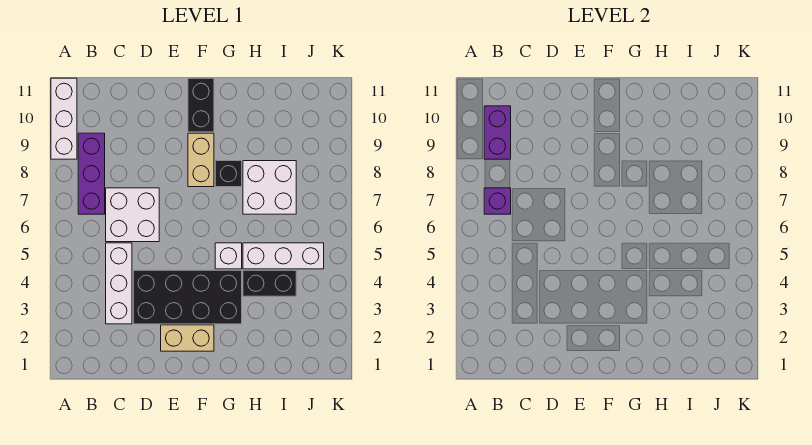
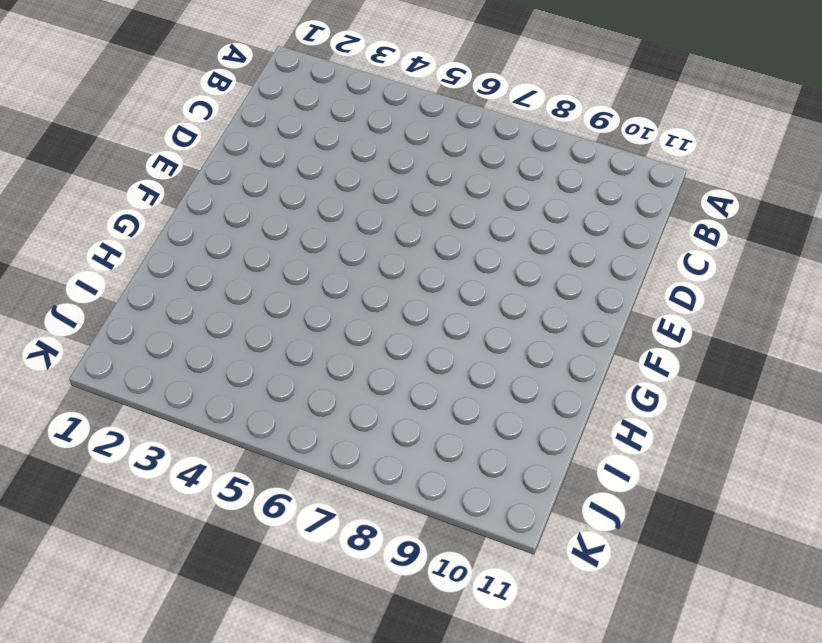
none -> white brick A9:A11 level 1
none -> purple brick B7:B9 level 1
none -> white brick C3:C5 level 1

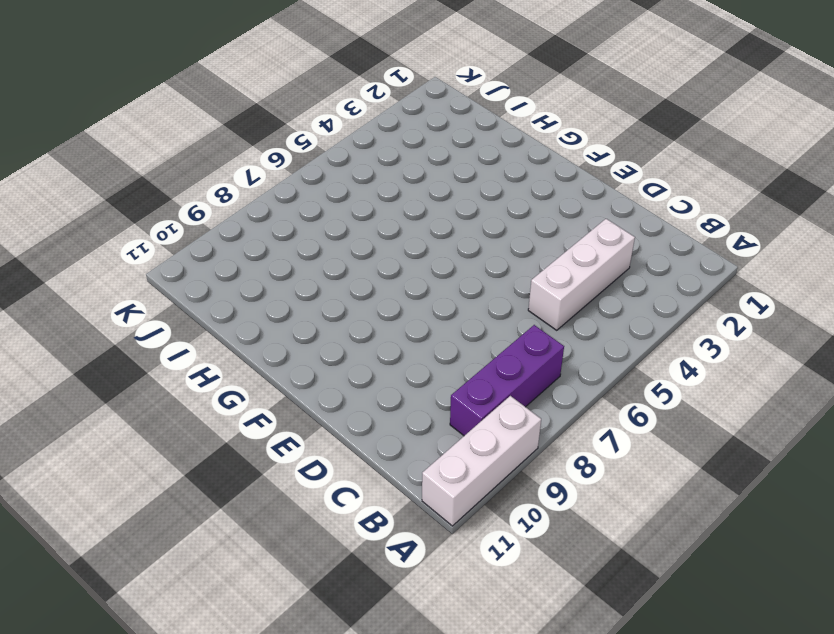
none -> white brick C6:D7 level 1
none -> black brick D3:G4 level 1
none -> tan brick E2:F2 level 1

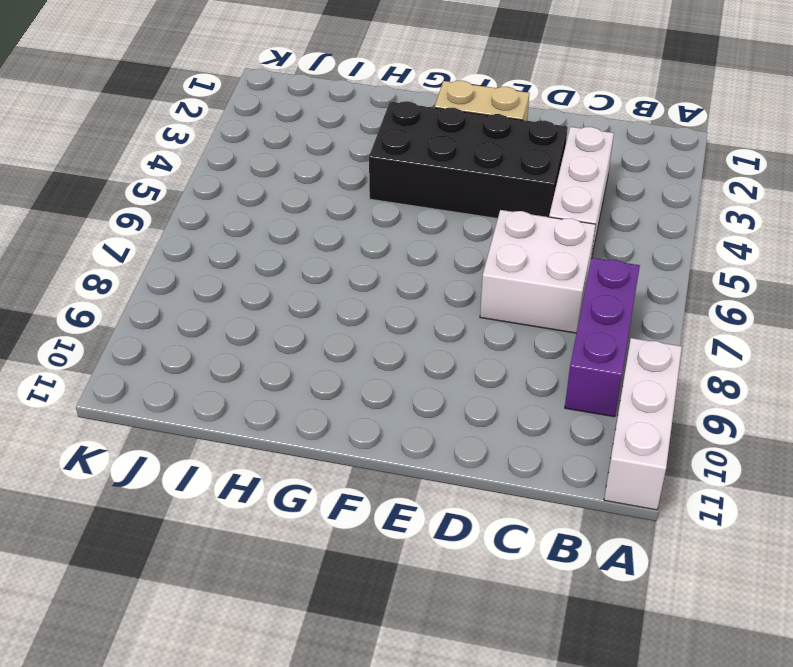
none -> tan brick F8:F9 level 1
none -> black brick F10:F11 level 1
none -> white brick G5 level 1

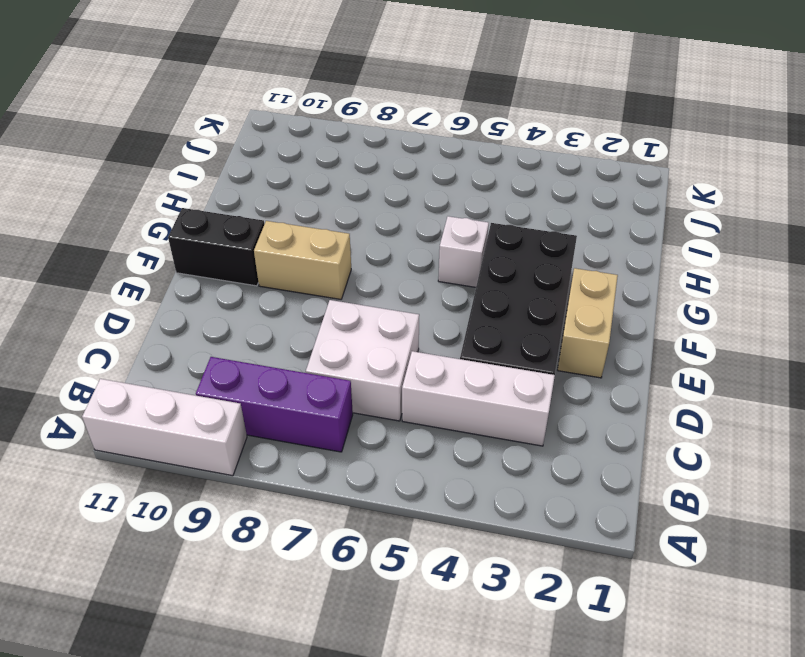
none -> black brick G8 level 1
none -> black brick H4:I4 level 1
none -> white brick H5:J5 level 1

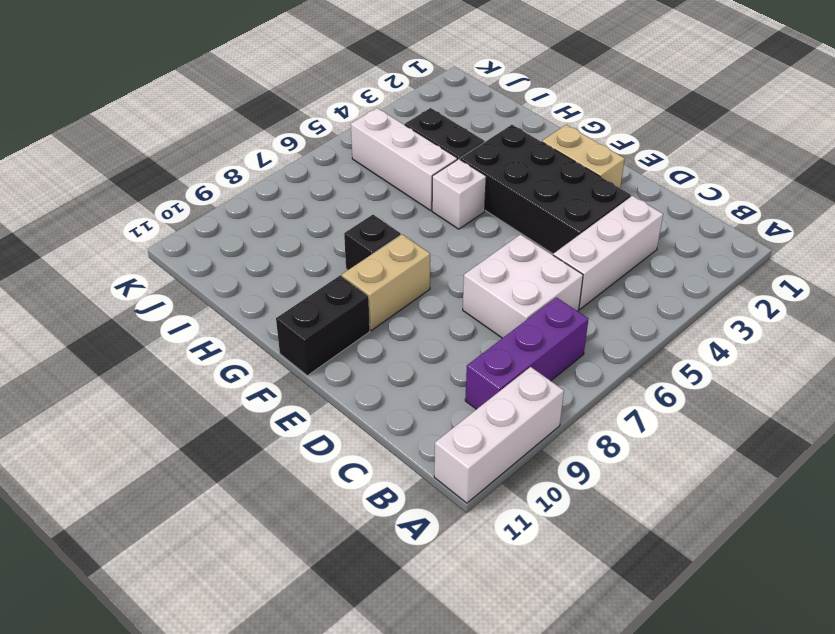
none -> white brick H7:I8 level 1
none -> purple brick B7 level 2
none -> purple brick B9:B10 level 2

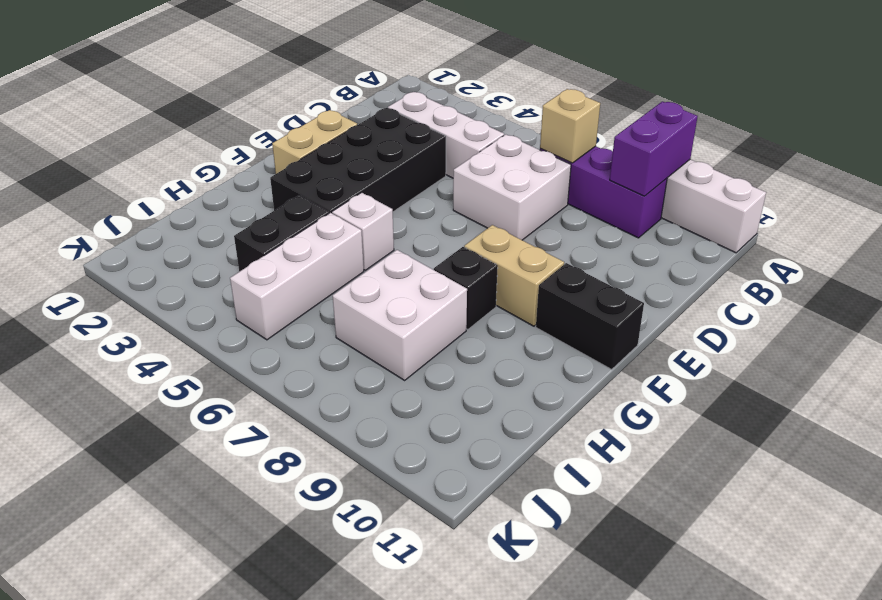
purple brick A9:B9 level 2 -> purple brick B9:B10 level 2
tan brick B7 level 2 -> purple brick B7 level 2

